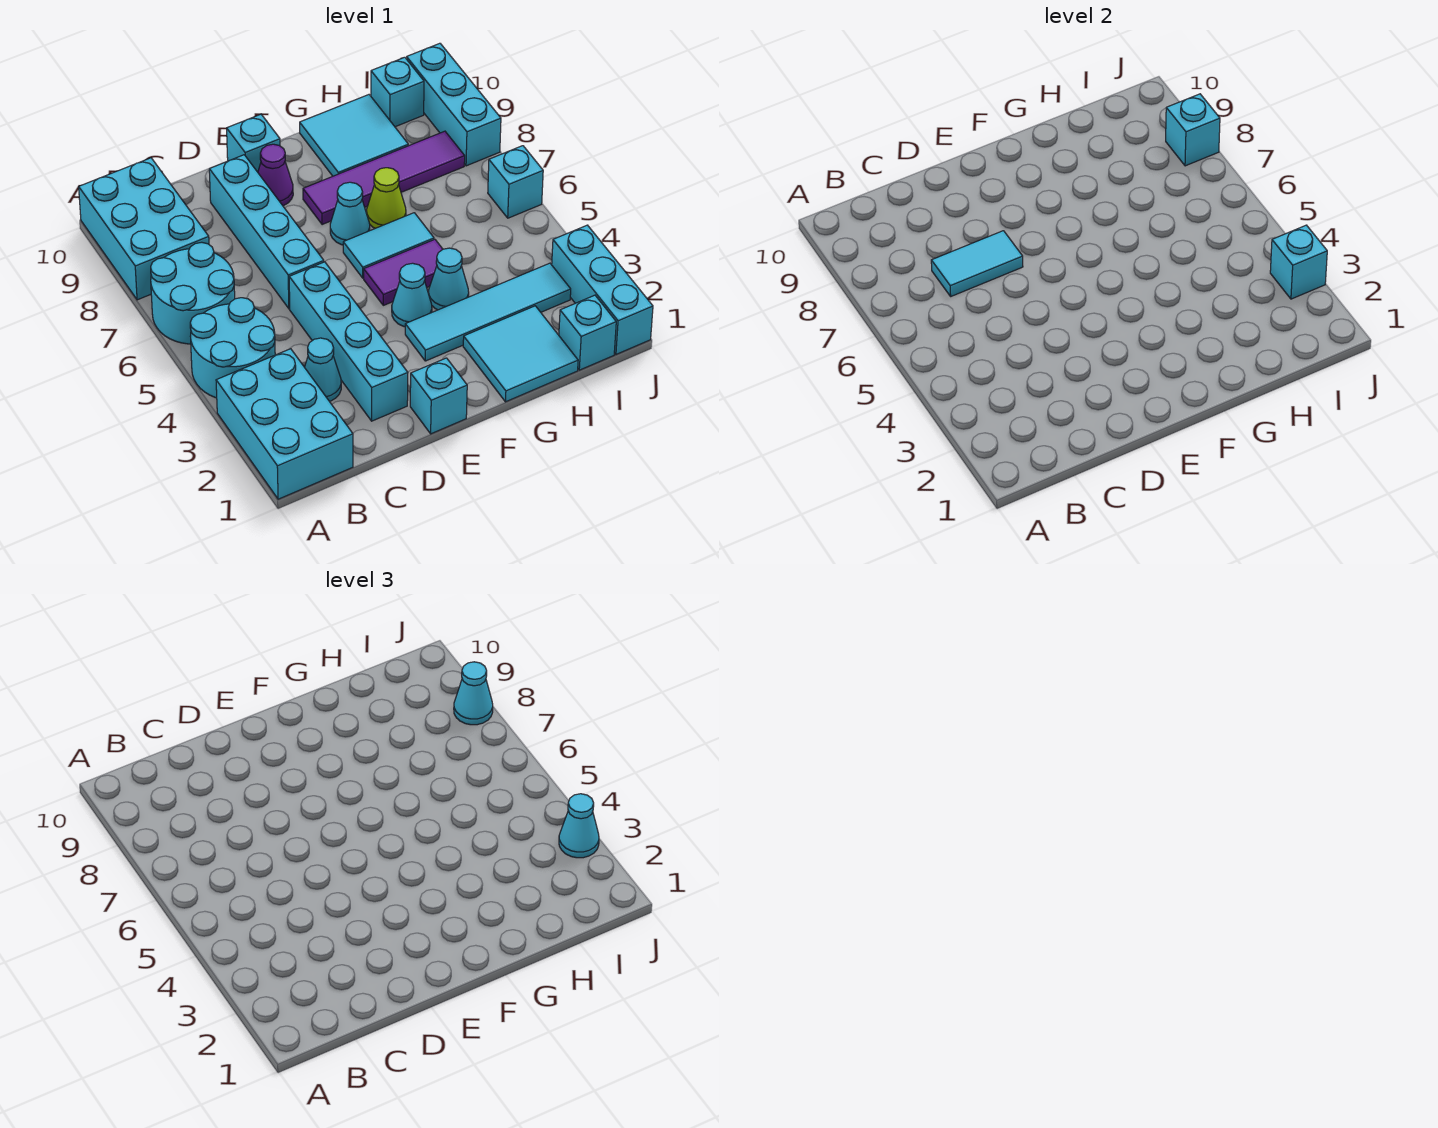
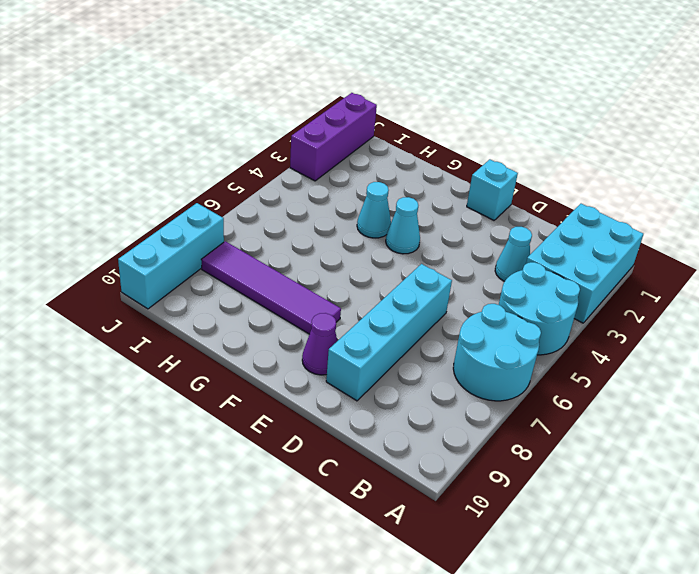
purple brick J1:J3 level 1 -> cyan brick J1:J3 level 1
none -> cyan brick A8:B10 level 1
none -> cyan brick D2:D5 level 1
none -> cyan brick E10 level 1
none -> cyan tile F3:I3 level 1

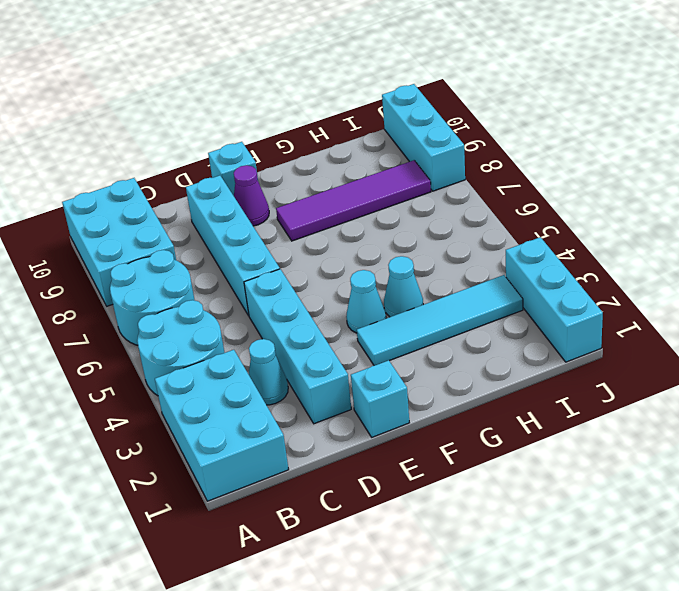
none -> purple tile F5:G5 level 1
none -> cyan tile F6:G6 level 1
none -> cyan cone F7 level 1
none -> cyan tile G1:H2 level 1

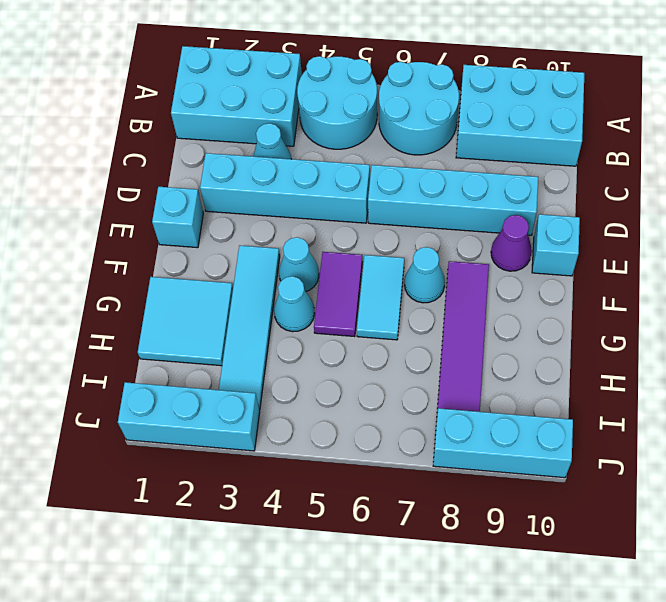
none -> lime cone G7 level 1
none -> cyan tile G9:H10 level 1
none -> cyan brick I1 level 1
none -> cyan brick I10 level 1

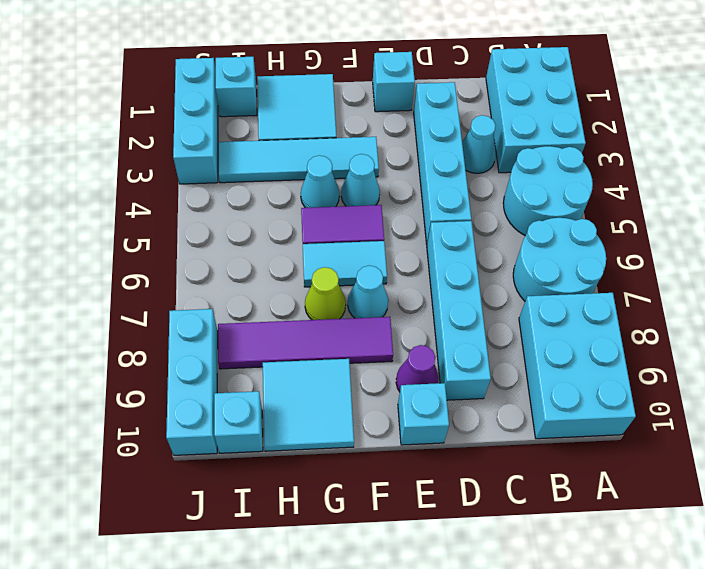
none -> cyan brick J6 level 1
none -> cyan tile C7:D7 level 2
none -> cyan brick J3 level 2
none -> cyan brick J8 level 2

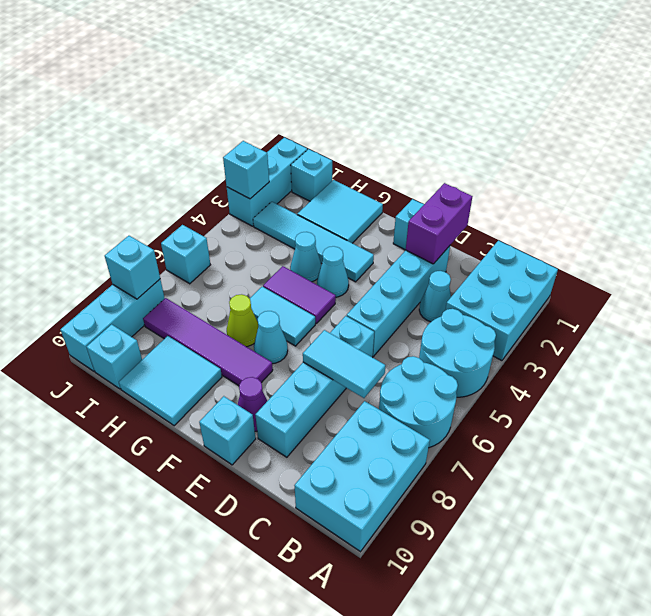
purple brick D1:D2 level 2 -> none
none -> cyan cone J3 level 3
none -> cyan cone J8 level 3

